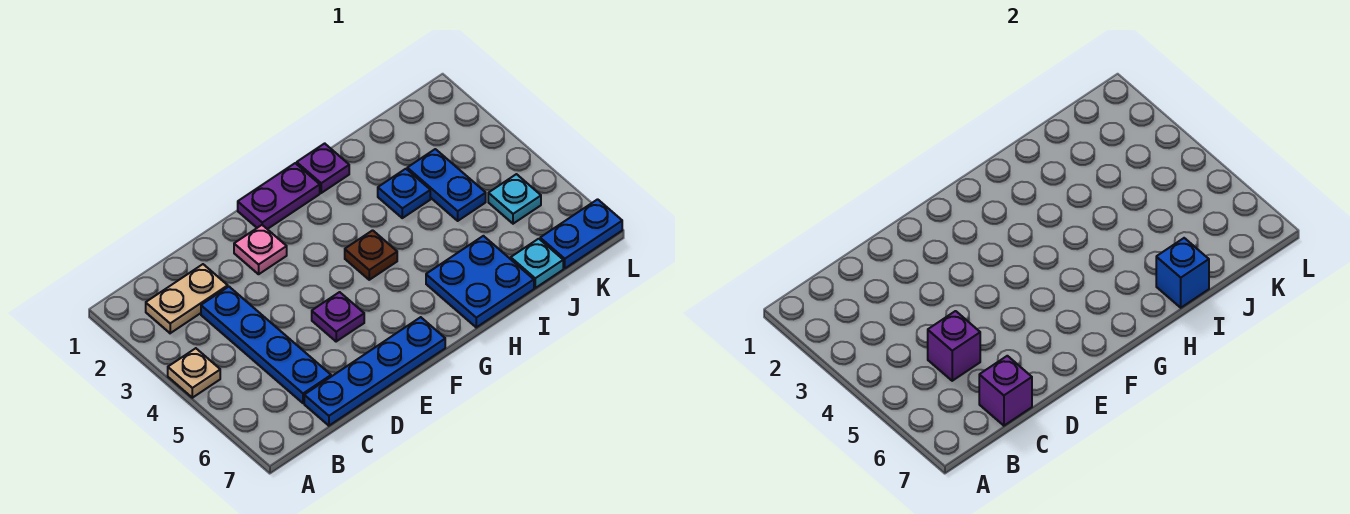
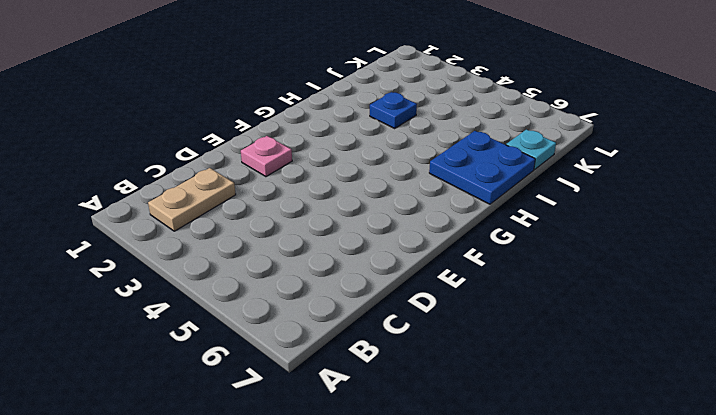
none -> tan plate A4 level 1
none -> blue plate C3:C6 level 1
none -> blue plate C7:F7 level 1

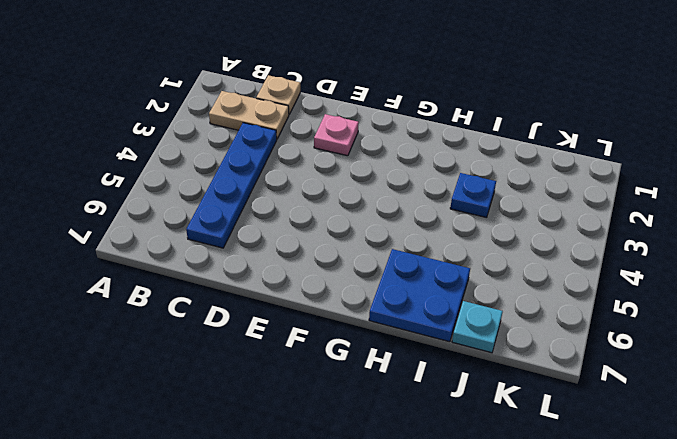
tan plate C1 level 1 -> tan plate A4 level 1
none -> blue plate C7:F7 level 1
none -> purple plate E5 level 1
none -> purple plate F1:G1 level 1

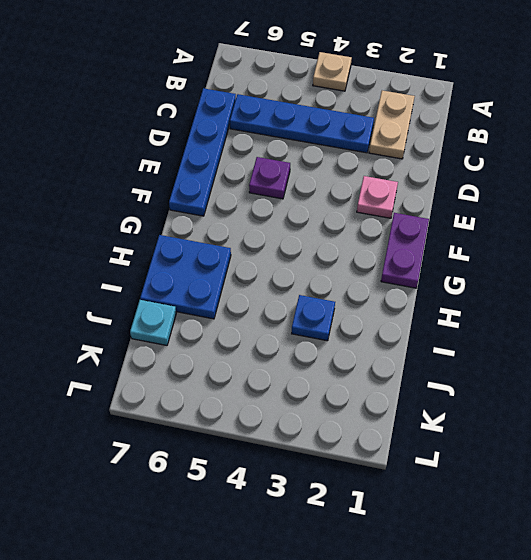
none -> brown plate G4 level 1
none -> purple plate H1 level 1
none -> blue plate J3:J4 level 1

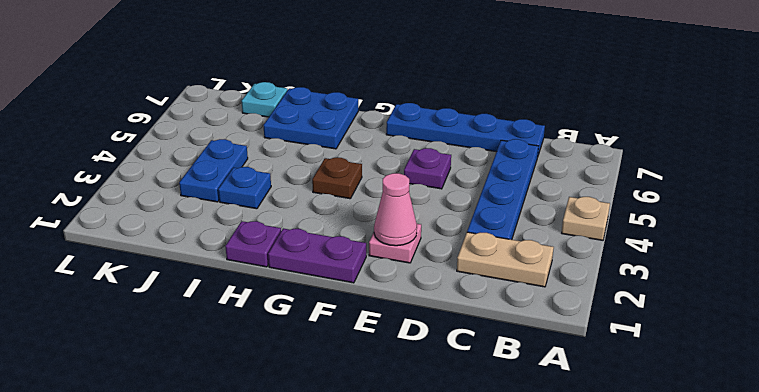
pink cone E2 level 2 -> none
none -> cyan plate K5 level 1
none -> blue plate K7:L7 level 1
none -> purple brick C5 level 2

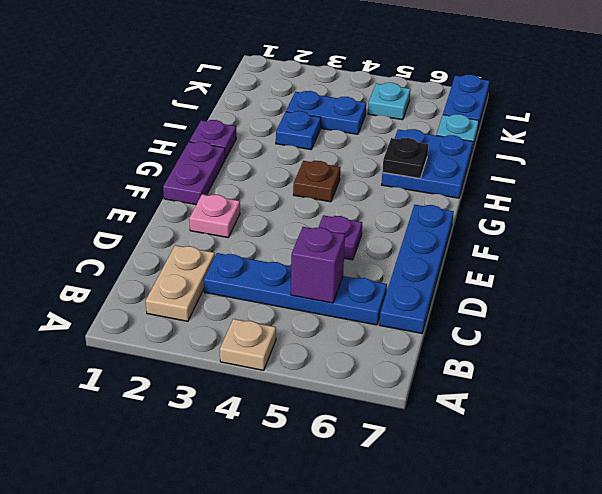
black plate H6 level 2 -> none
none -> purple brick C7 level 2
none -> blue brick I7 level 2

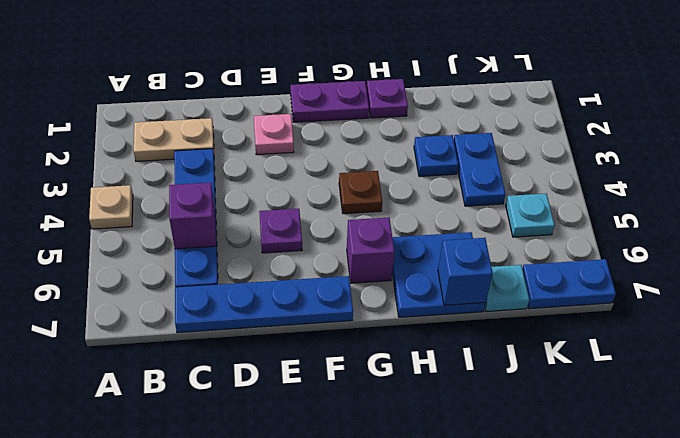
purple brick G6 level 1 -> purple brick C7 level 2

